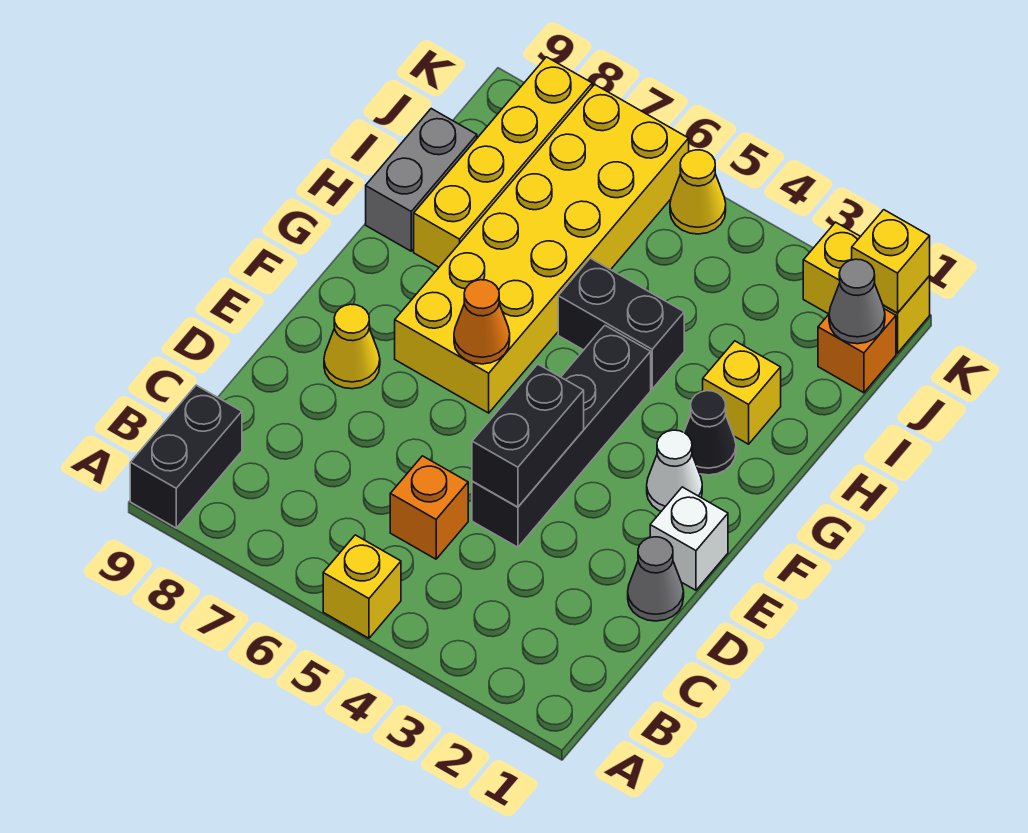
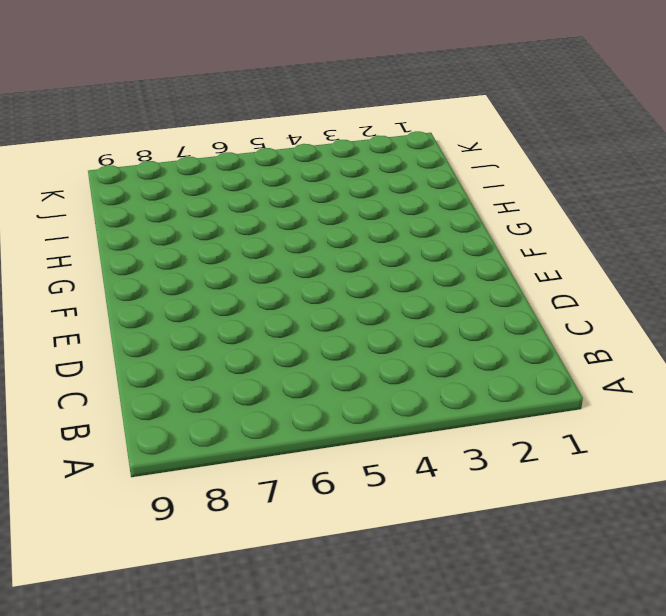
none -> yellow brick A5 level 1
none -> black brick A9:B9 level 1
none -> orange brick C5 level 1

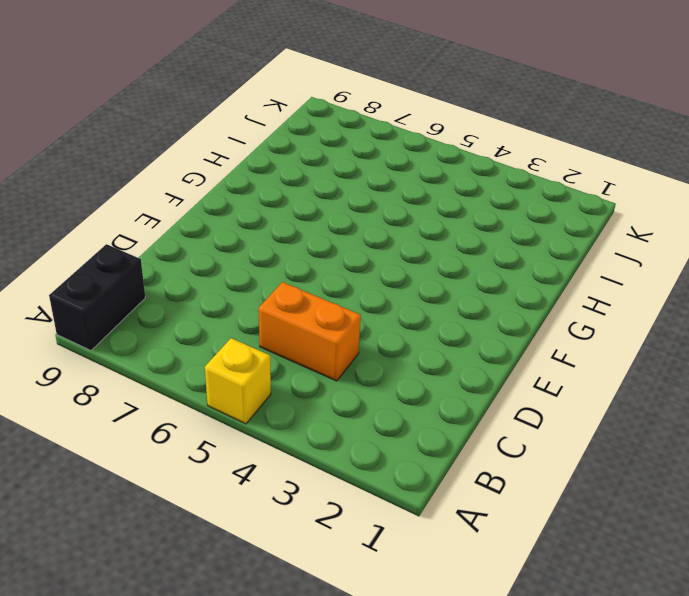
orange brick C4:C5 level 1 -> orange brick C5 level 1
none -> grey cone D1 level 1
none -> black brick D4:G4 level 1
none -> white brick E1 level 1

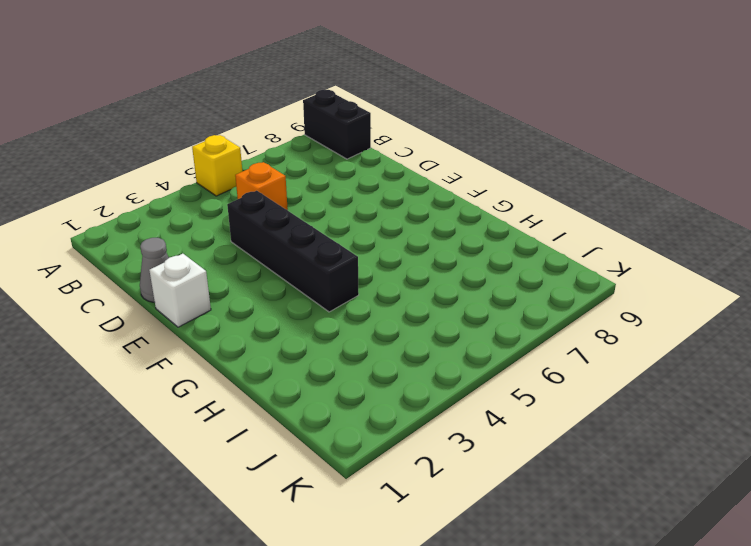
none -> yellow cone E8 level 1
none -> white cone F2 level 1
none -> yellow brick F6:K7 level 1

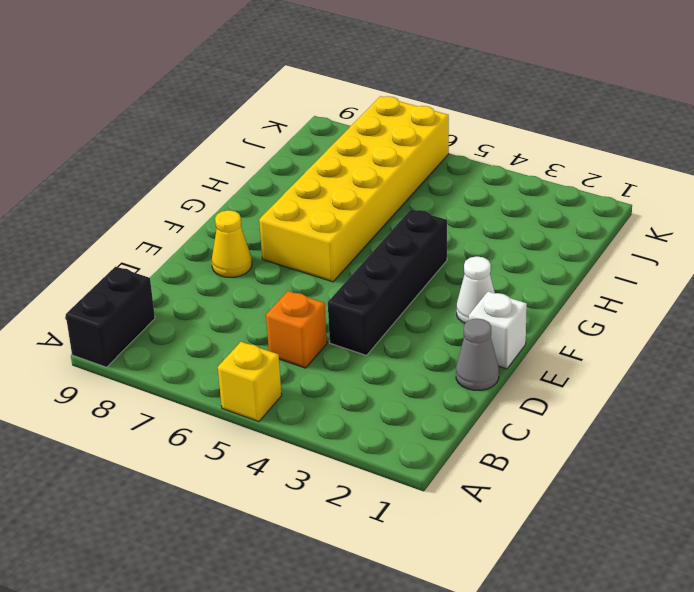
none -> black cone G2 level 1
none -> yellow brick H2 level 1
none -> black brick H4:H5 level 1

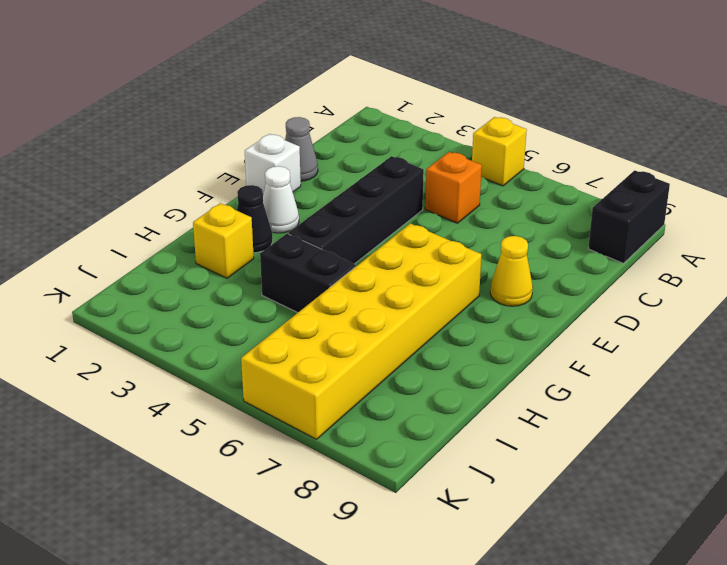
none -> yellow brick H8:K8 level 1
none -> grey brick H9:I9 level 1
none -> orange brick J1 level 1

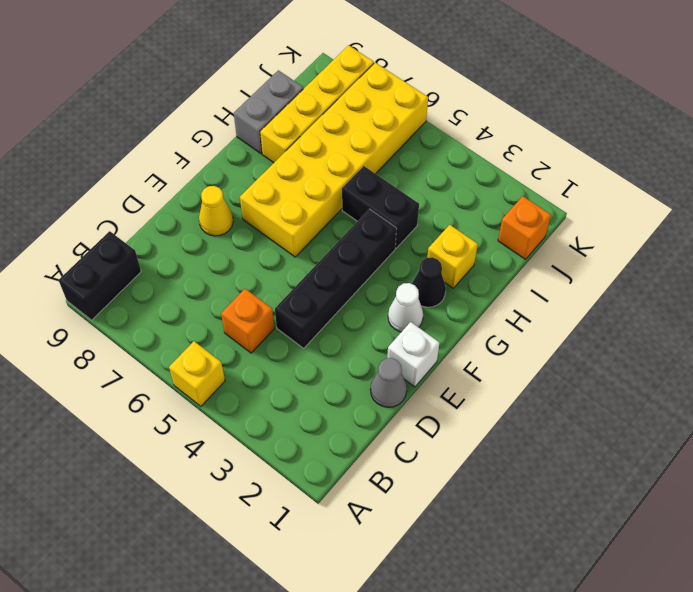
none -> yellow brick K1:K2 level 1
none -> yellow cone K5 level 1
none -> black brick D4:E4 level 2

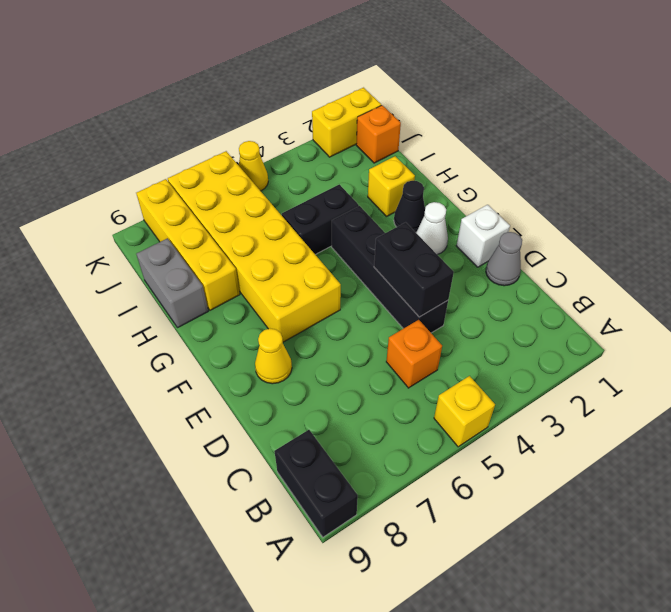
none -> orange cone F6 level 2
none -> grey cone J1 level 2
none -> yellow brick K1 level 2

